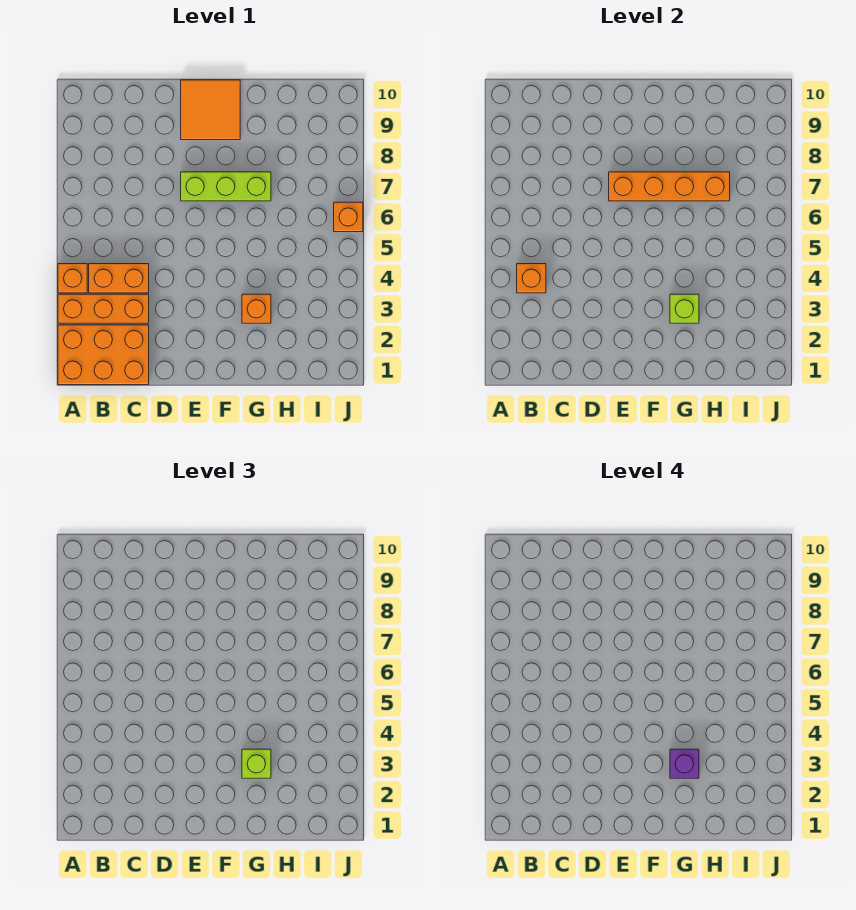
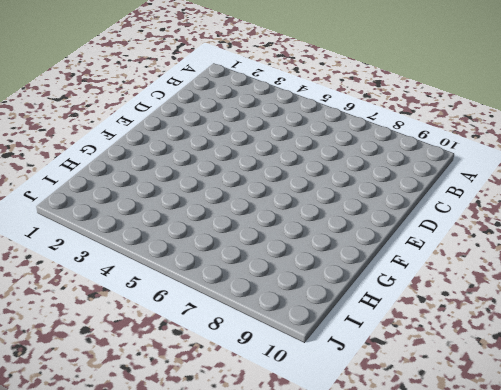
none -> orange brick A1:C2 level 1
none -> orange brick A3:C3 level 1
none -> orange brick A4 level 1

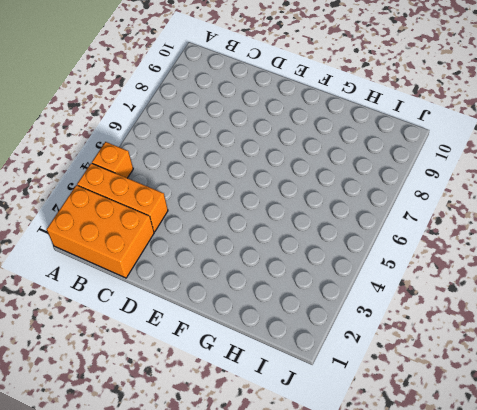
none -> orange brick B4:C4 level 1
none -> lime brick E7:G7 level 1
none -> orange tile E9:F10 level 1

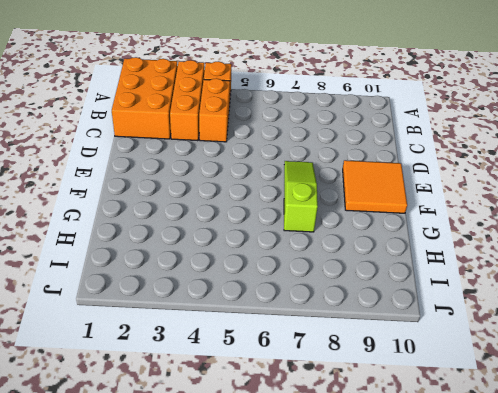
lime slope E7:G7 level 1 top G -> lime brick E7:G7 level 1
none -> orange brick G3 level 1
none -> orange brick J6 level 1
none -> orange brick B4 level 2

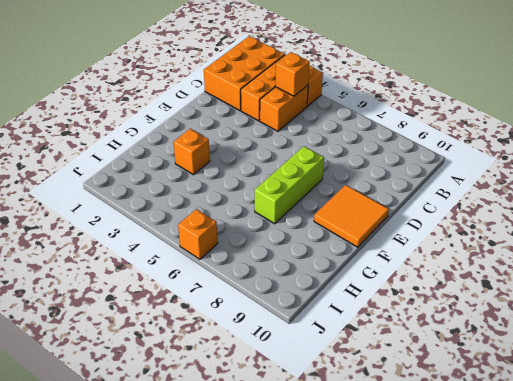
none -> orange brick E7:H7 level 2
none -> lime brick G3 level 2
none -> lime brick G3 level 3

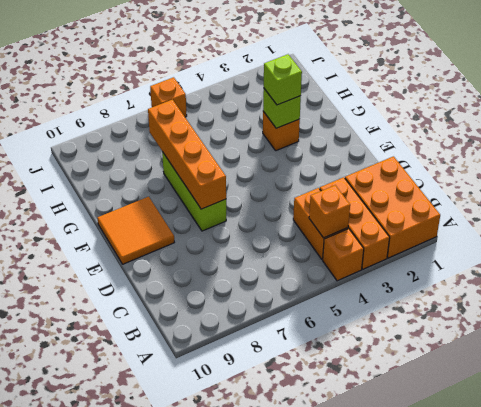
none -> purple brick G3 level 4

